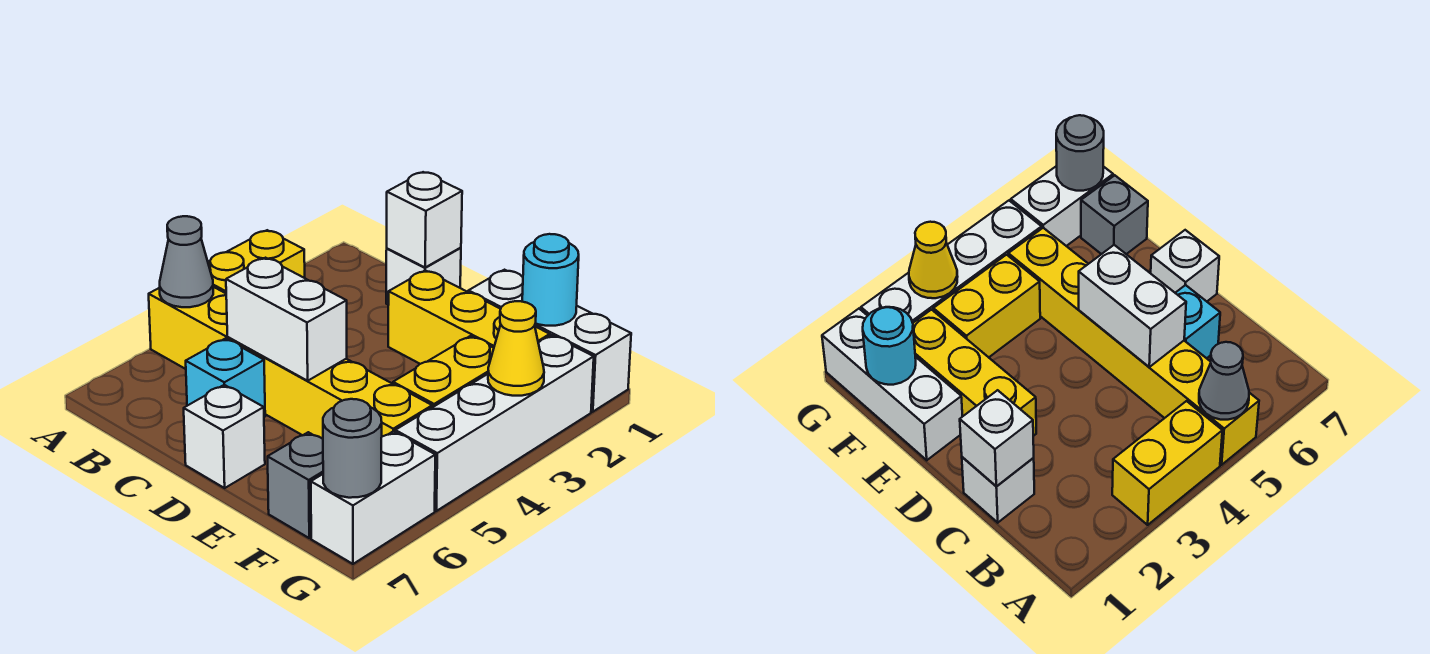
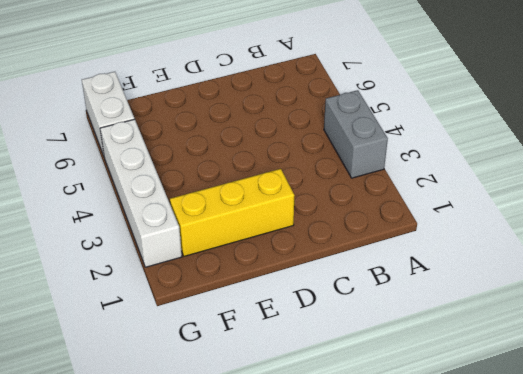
grey brick A3:A4 level 1 -> yellow brick A3:A4 level 1
none -> yellow brick A5:F5 level 1
none -> white brick C1 level 1
none -> cyan brick C6 level 1

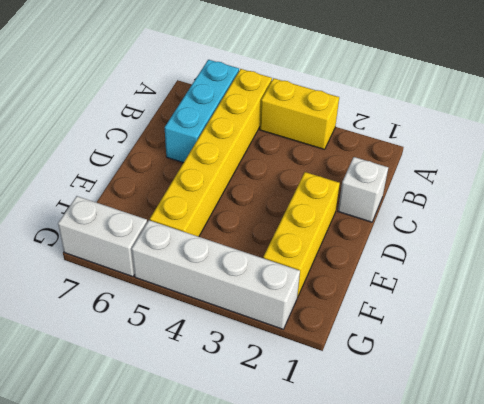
cyan brick A6:C6 level 1 -> cyan brick C6 level 1
none -> white brick D7 level 1
none -> white brick E1:G1 level 1
none -> yellow brick F3:F4 level 1

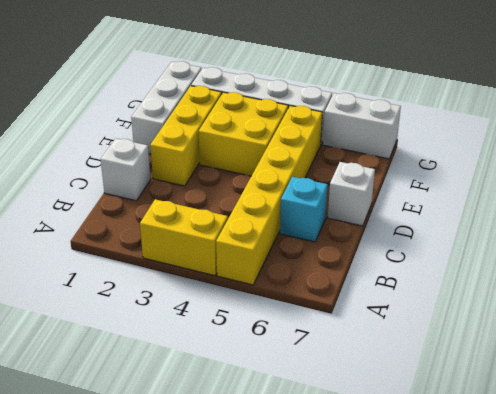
yellow brick E3:F4 level 1 -> yellow brick F3:F4 level 1
none -> grey brick F7 level 1
none -> grey cone A5 level 2
none -> white brick C1 level 2

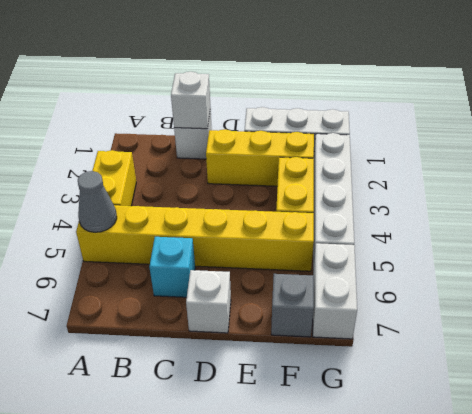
none -> white brick C5:D5 level 2
none -> cyan round brick F1 level 2
none -> yellow cone G3 level 2

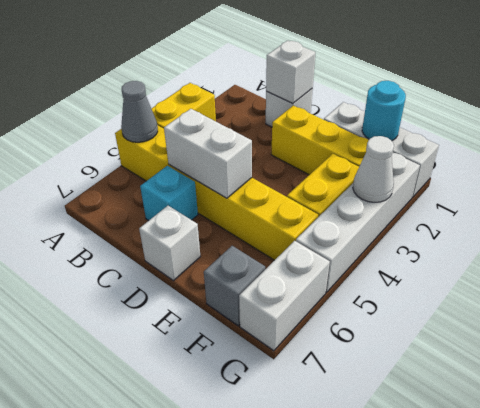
white cone G3 level 2 -> yellow cone G3 level 2
none -> grey round brick G7 level 2

